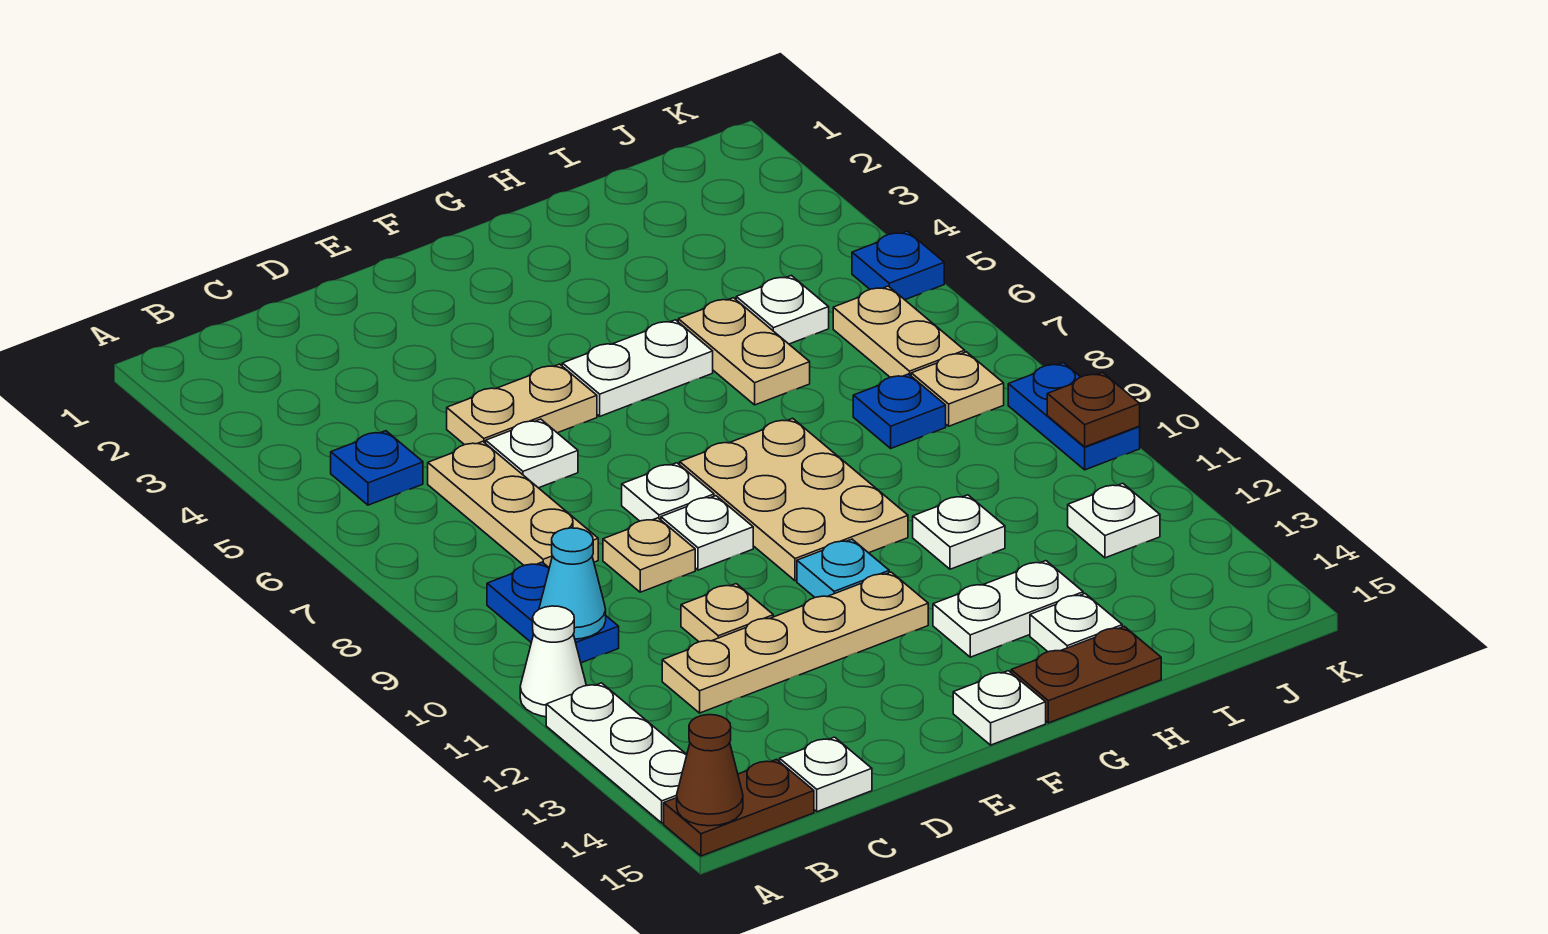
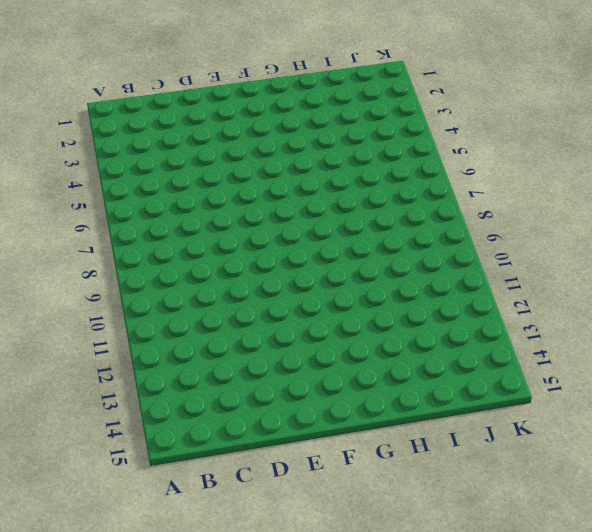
none -> white cone A11 level 1
none -> white plate A12:A14 level 1
none -> brown plate A15:B15 level 1
none -> blue plate B5 level 1

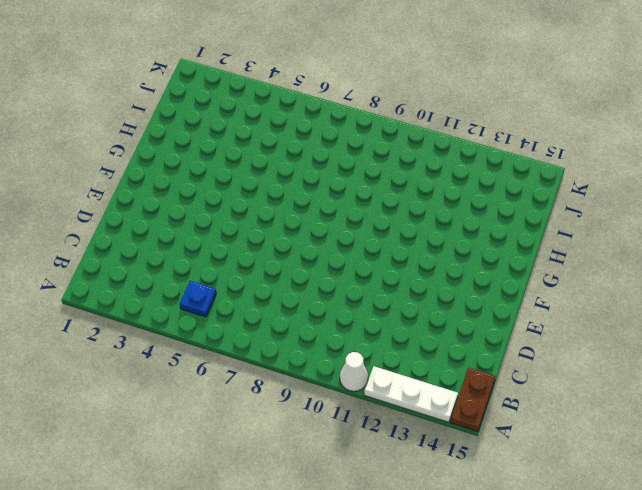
none -> blue plate B9:B10 level 1
none -> tan plate C6:C8 level 1
none -> tan plate C12:F12 level 1
none -> white plate C15 level 1

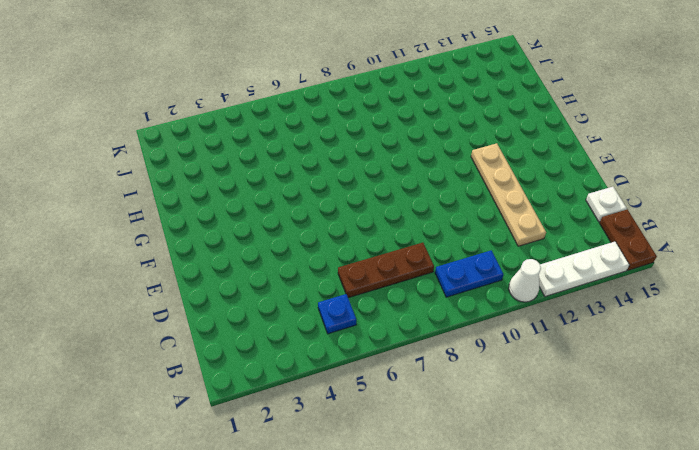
brown plate C6:C8 level 1 -> tan plate C6:C8 level 1
none -> tan plate D5:E5 level 1
none -> white plate D6 level 1
none -> tan plate D9 level 1
none -> tan plate D11 level 1

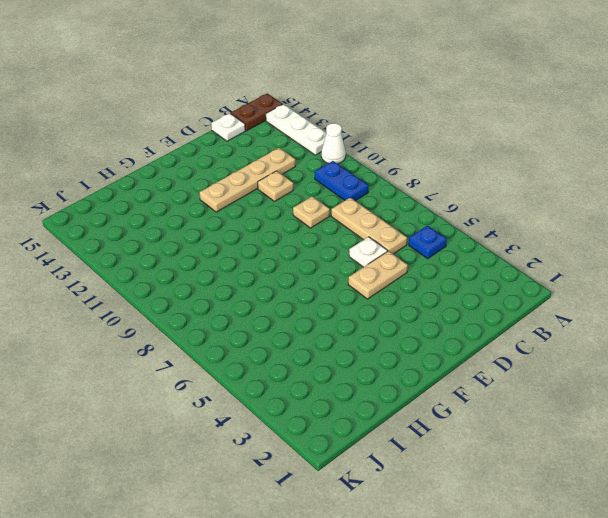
none -> white plate E8 level 1
none -> white plate E9 level 1
none -> white plate F5:G5 level 1
none -> tan plate F8:G10 level 1

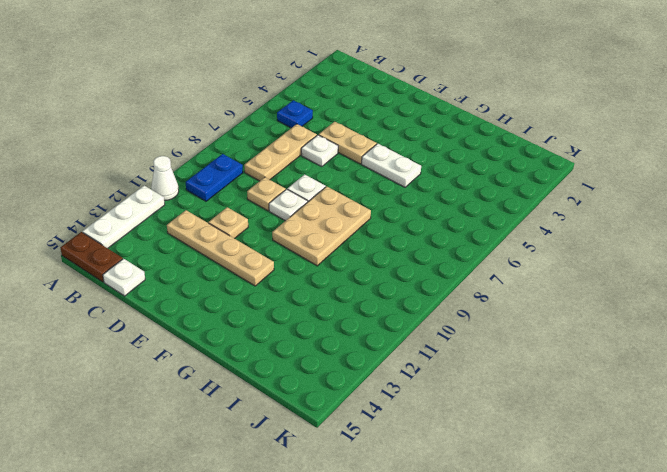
none -> cyan plate F11 level 1
none -> white plate F15 level 1
none -> white plate G13:H13 level 1
none -> brown plate G15:H15 level 1

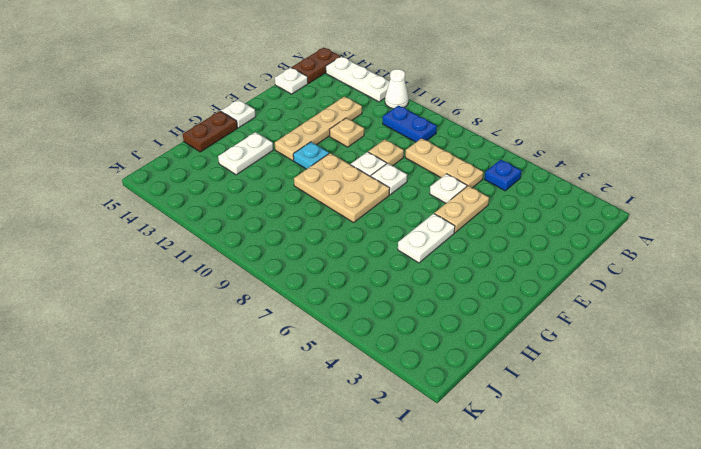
none -> tan plate H5:H6 level 1
none -> white plate H11 level 1
none -> white plate H14 level 1
none -> white plate I5 level 1

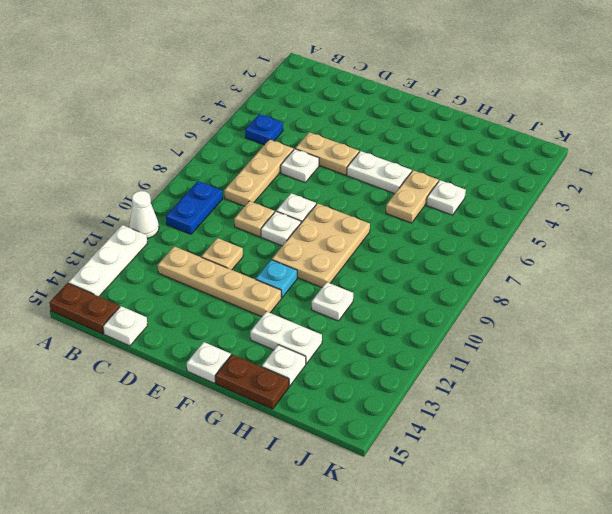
none -> blue plate I8 level 1
none -> tan plate J6:J7 level 1
none -> tan plate J8 level 1
none -> white plate J12 level 1

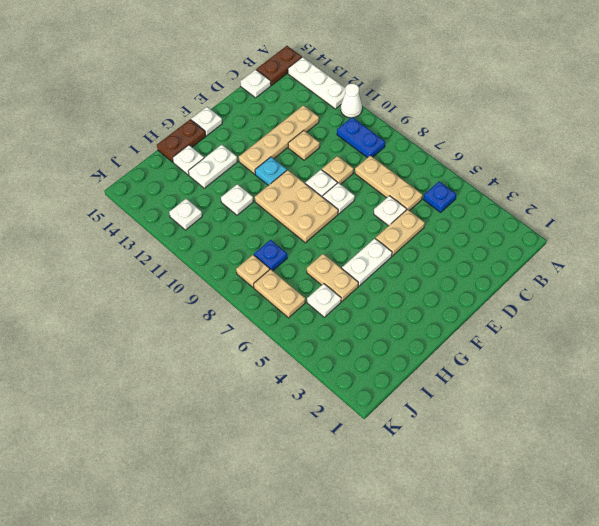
none -> blue plate K5 level 1
none -> blue plate K9:K10 level 1
none -> brown cone A15 level 2
none -> cyan cone B10 level 2

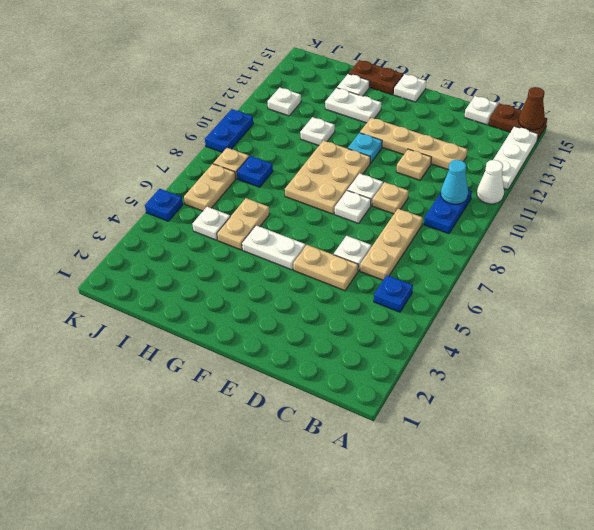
none -> brown plate K10 level 2

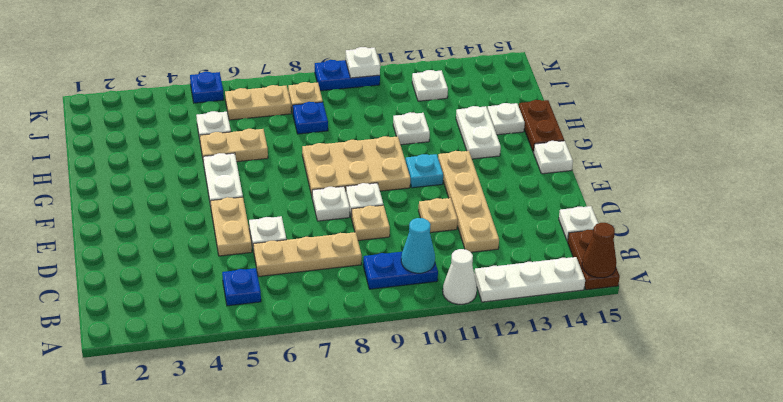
white plate K10 level 2 -> brown plate K10 level 2

